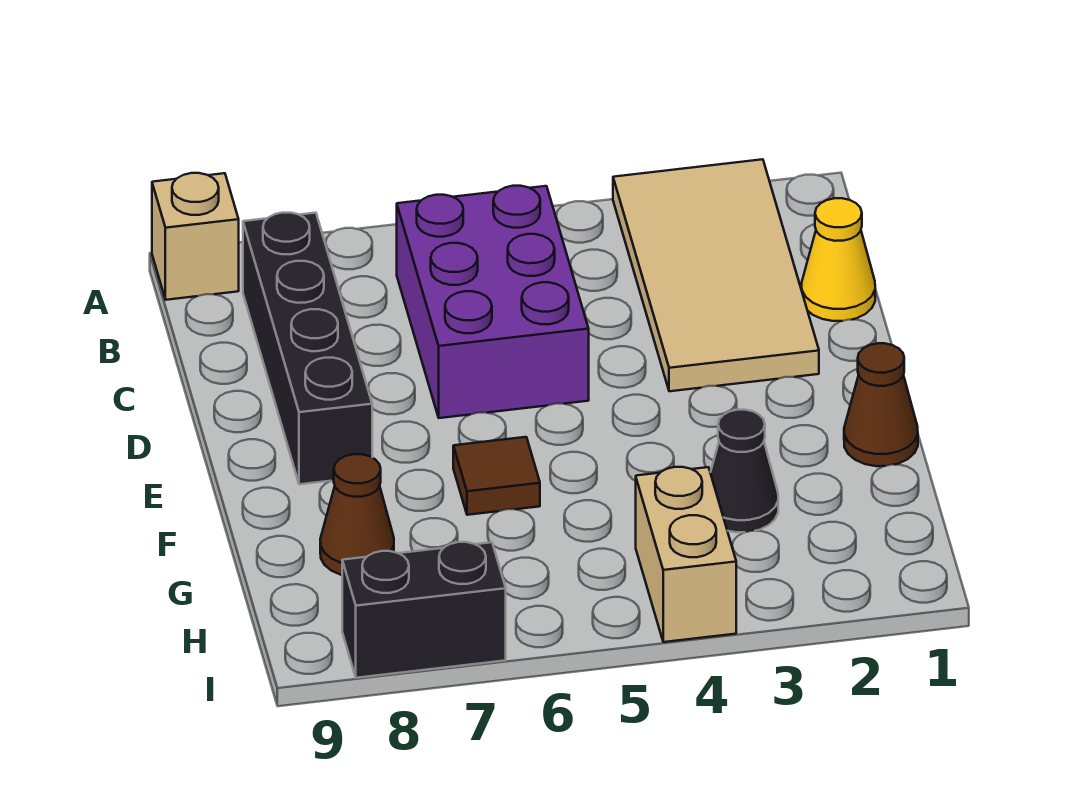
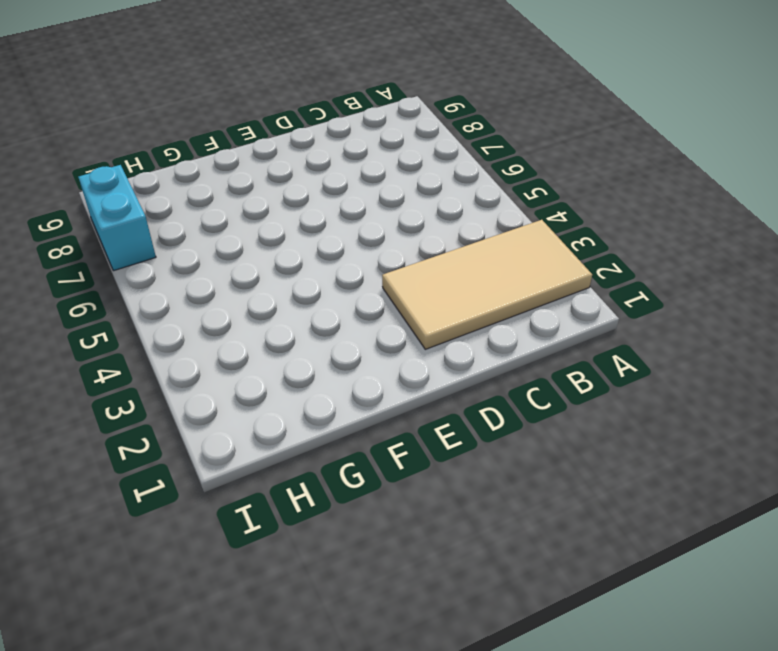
cyan brick I7:I8 level 1 -> black brick I7:I8 level 1
none -> tan brick A9 level 1
none -> purple brick B5:D6 level 1

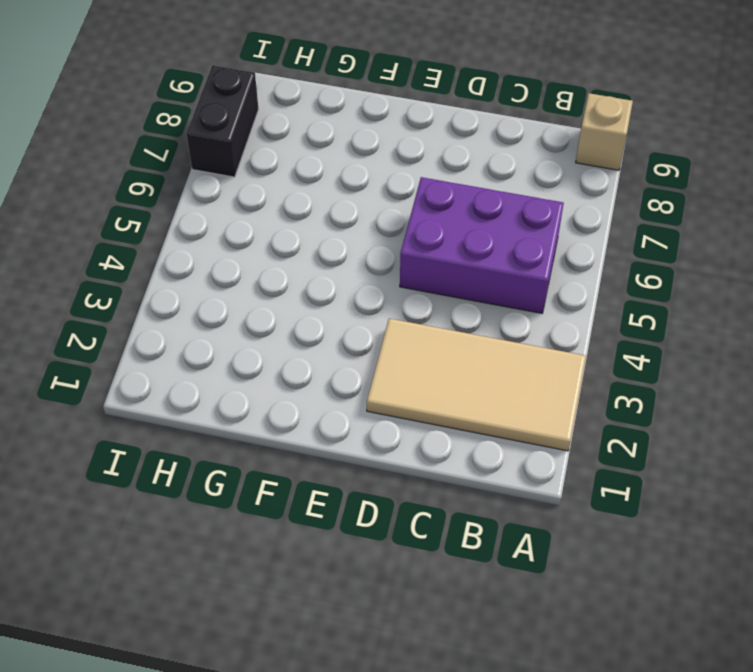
none -> black brick B8:E8 level 1
none -> yellow cone C1 level 1

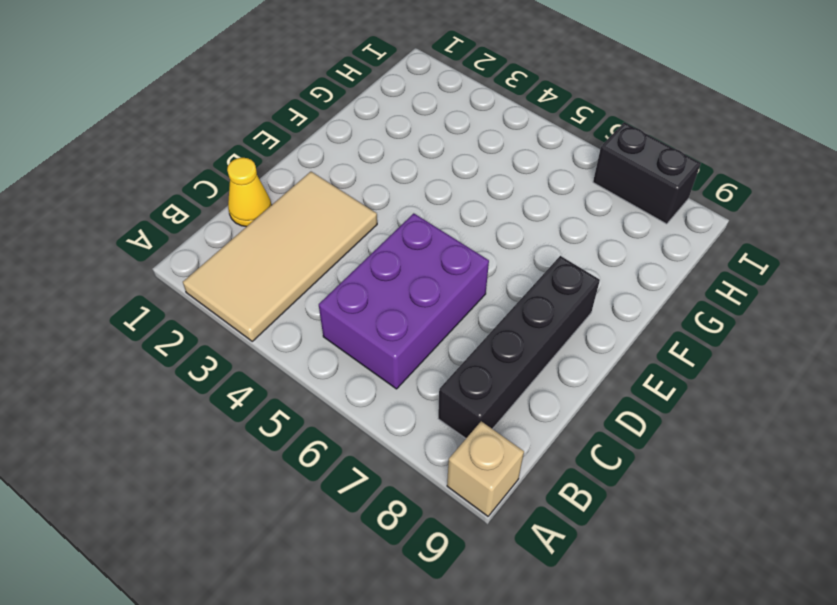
none -> brown cone F1 level 1
none -> brown tile F6 level 1

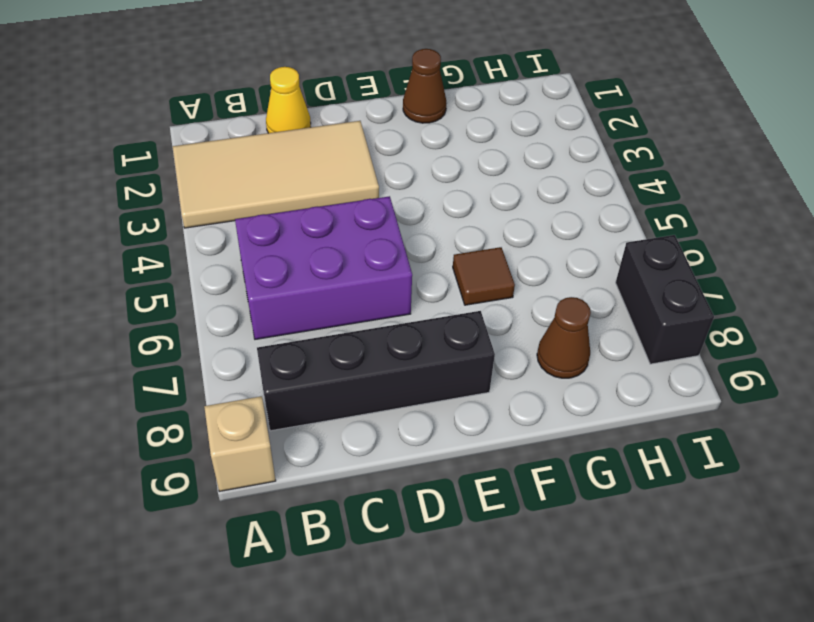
none -> black cone G3 level 1
none -> tan brick H4:I4 level 1

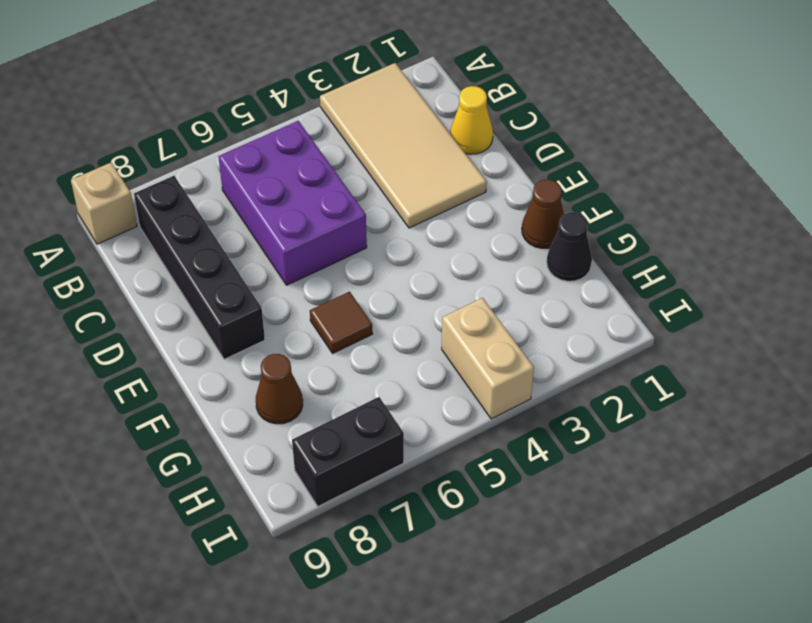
black cone G1 level 1 -> black cone G3 level 1

